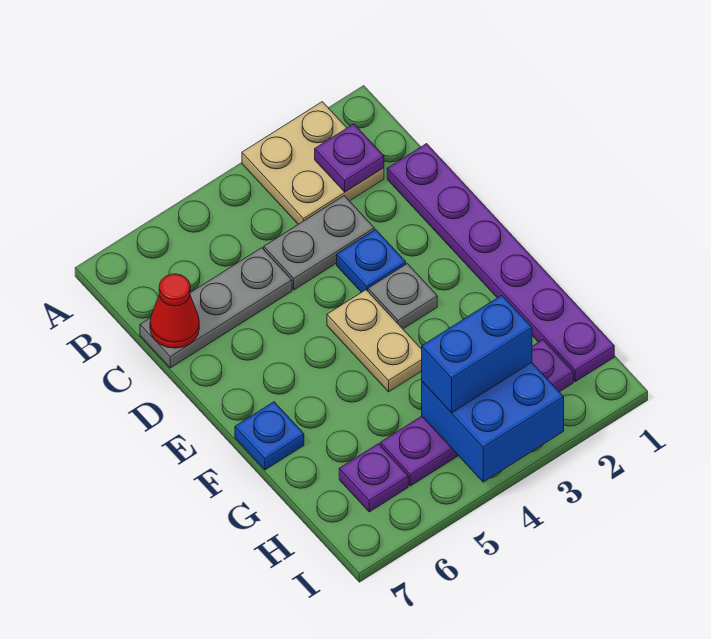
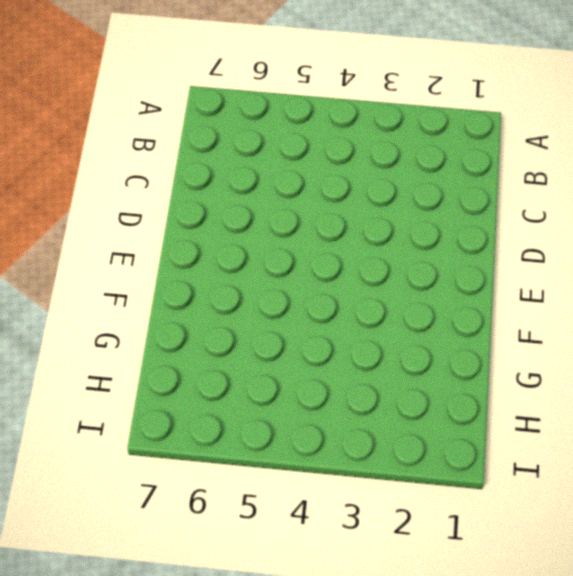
none -> tan plate A2:B3 level 1
none -> purple plate C1:H1 level 1
none -> grey plate C3:C4 level 1

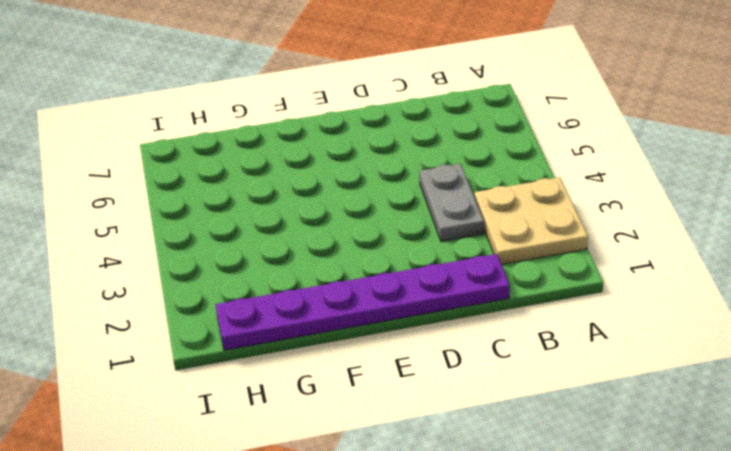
none -> grey plate C5:C7 level 1
none -> blue plate D3 level 1
none -> grey plate E3 level 1

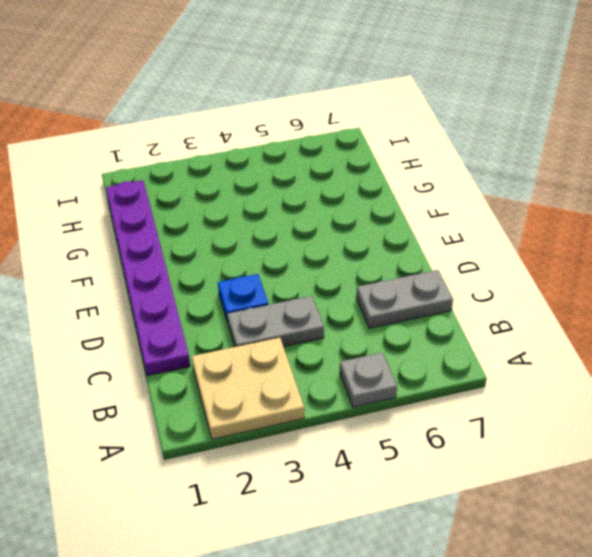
grey plate A5 level 1 -> grey plate E3 level 1
grey plate C6:C7 level 1 -> grey plate C5:C7 level 1
none -> tan plate E4:F4 level 1
none -> blue plate F7 level 1
none -> purple plate H2:H5 level 1

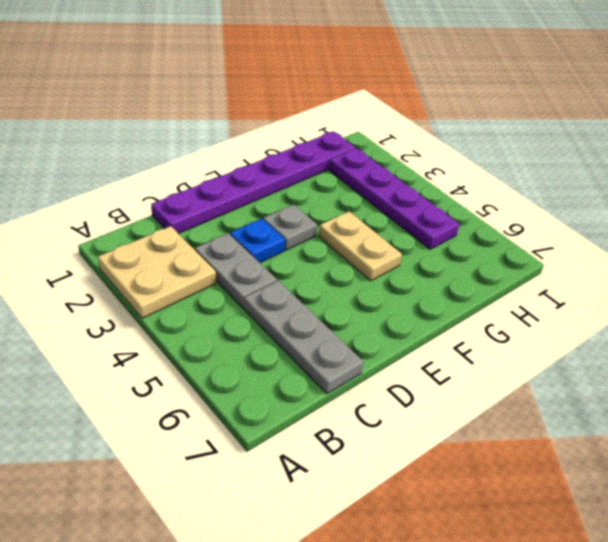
tan plate F4:F5 level 1 -> tan plate E4:F4 level 1
none -> blue plate F7 level 1
none -> purple plate H6 level 1
none -> purple plate B2 level 2

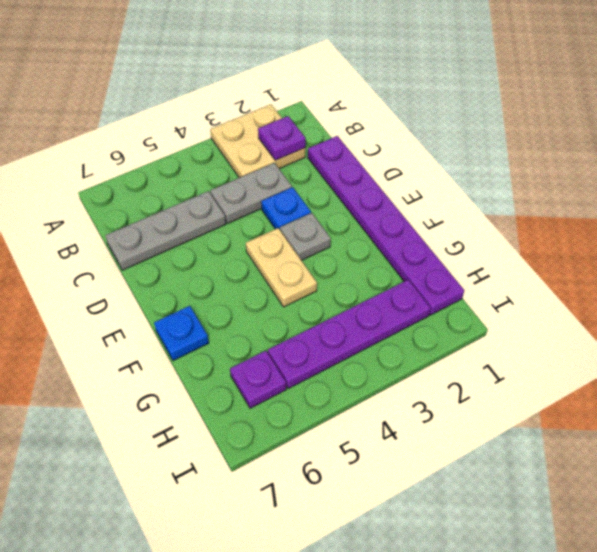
none -> red cone C7 level 2
none -> blue brick H3:I4 level 2
none -> blue brick H3:H4 level 3

